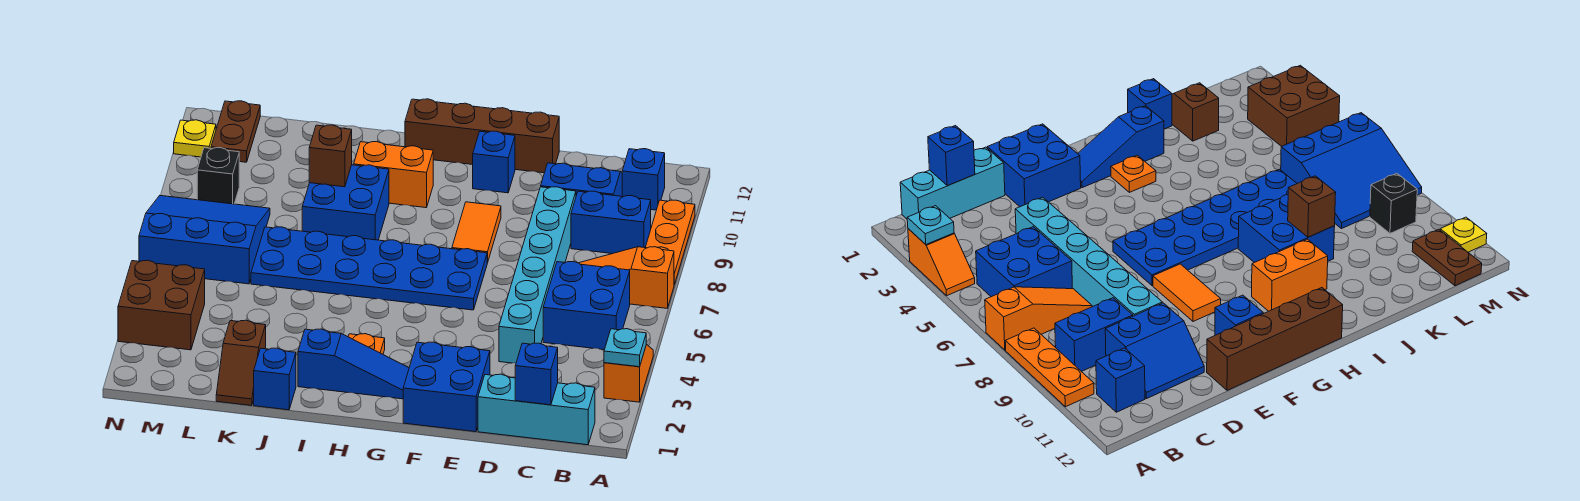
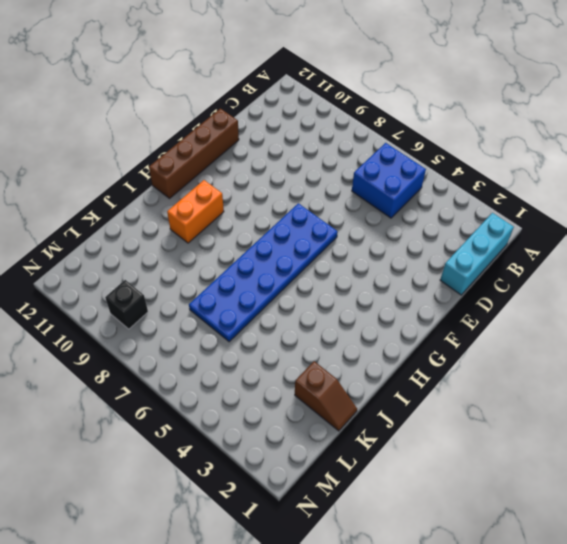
none -> orange slope A3:A4 level 1 top 3
none -> orange slope A7:C7 level 1 top A
none -> orange plate A8:A10 level 1

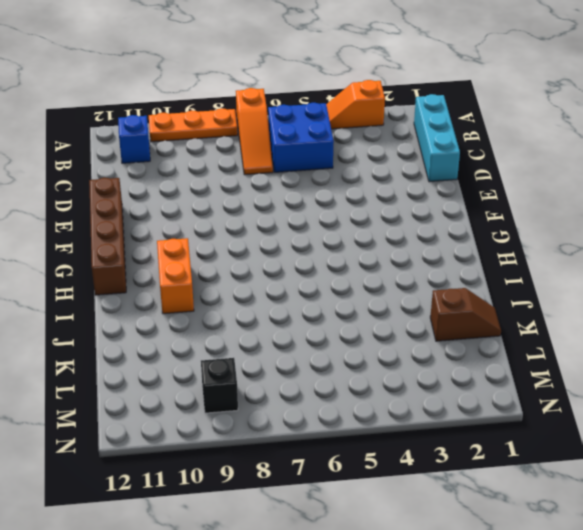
none -> blue brick B9:C9 level 1
none -> blue slope C10:D11 level 1 top 10
none -> cyan brick D4:D9 level 1

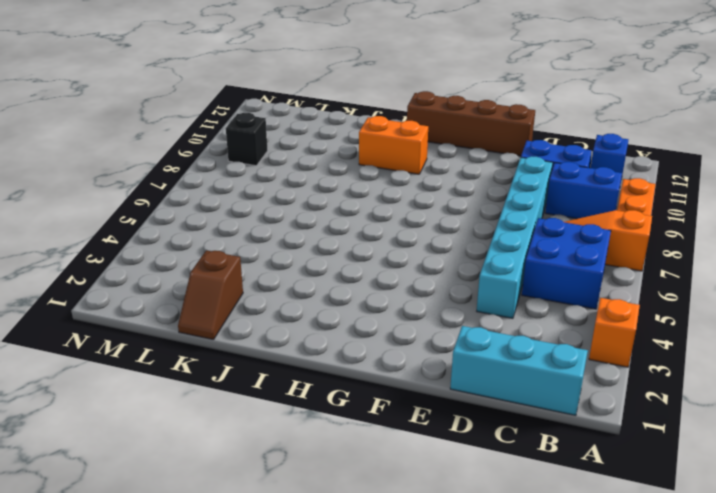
none -> blue brick E1:F2 level 1
none -> blue plate F6:K7 level 1
none -> orange tile F8:F9 level 1

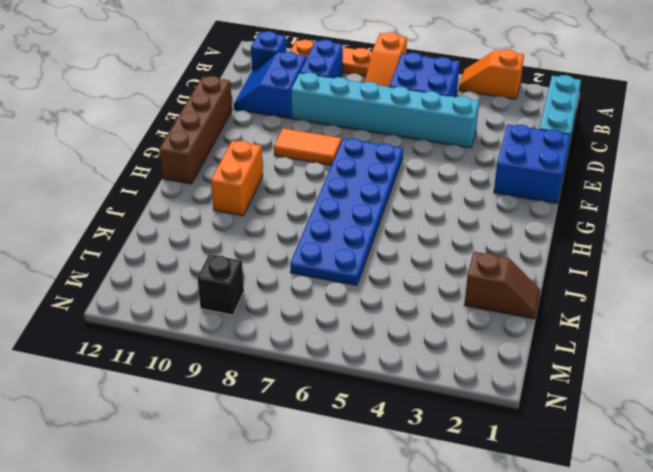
none -> blue brick F11 level 1
none -> blue slope G2:I2 level 1 top I
none -> orange plate H3 level 1

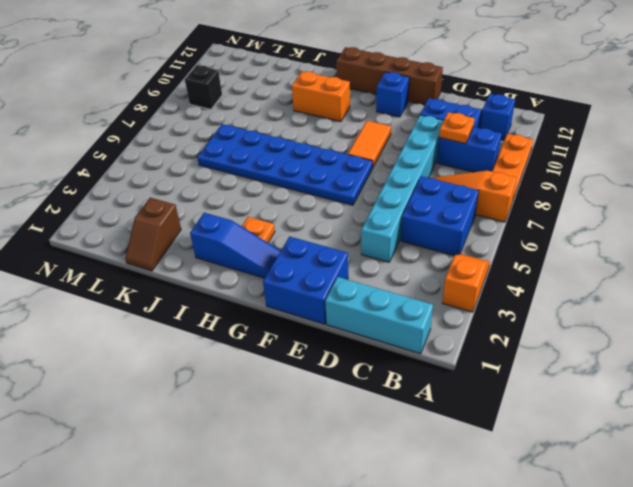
orange plate C9 level 2 -> none
none -> blue brick I8:J9 level 1
none -> blue brick J1 level 1
none -> blue slope L6:N8 level 1 top 6

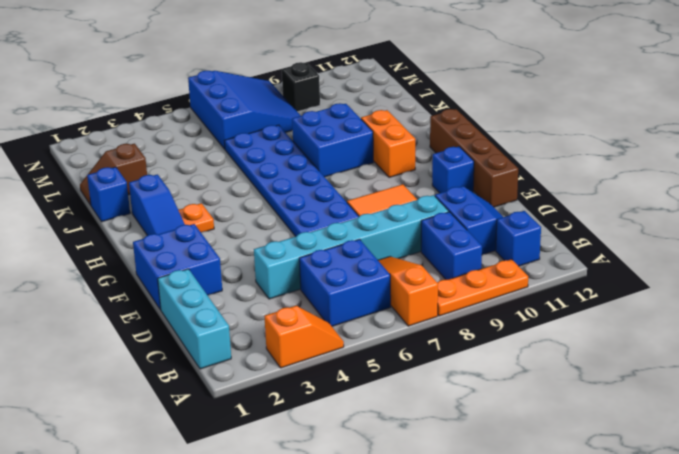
none -> brown brick M3:N4 level 1
none -> brown plate M11:M12 level 1
none -> yellow plate N11 level 1

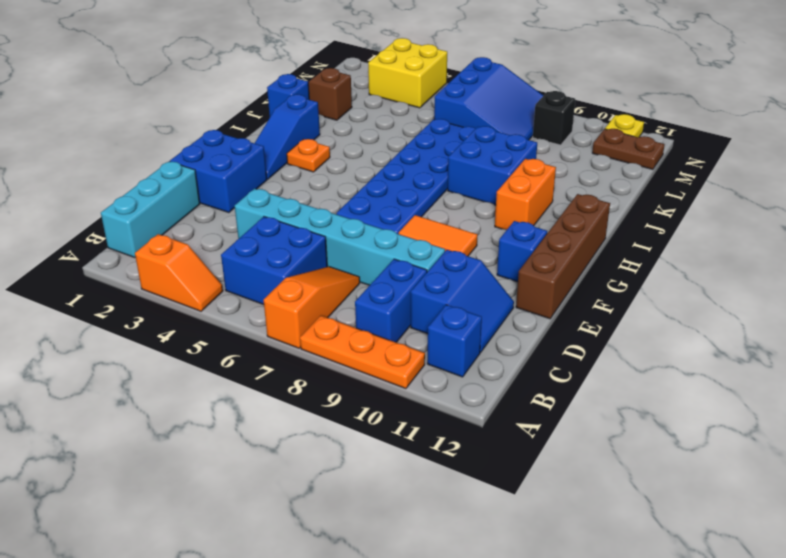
yellow brick M3:N4 level 1 -> brown brick M3:N4 level 1
none -> cyan plate A3 level 2
none -> blue brick C1 level 2
none -> brown brick J9 level 2

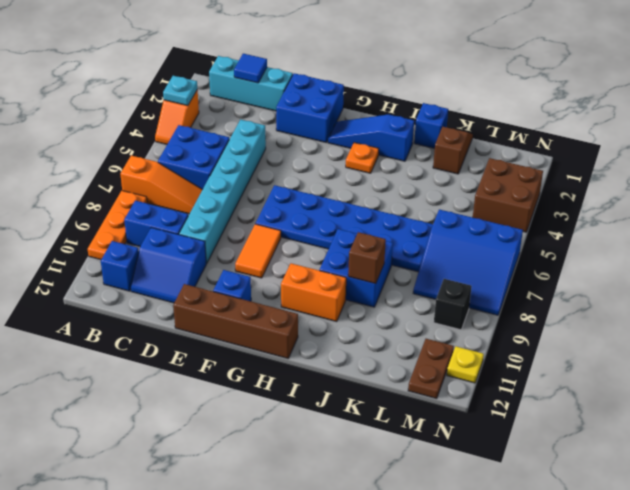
blue tile C1 level 2 -> blue brick C1 level 2

